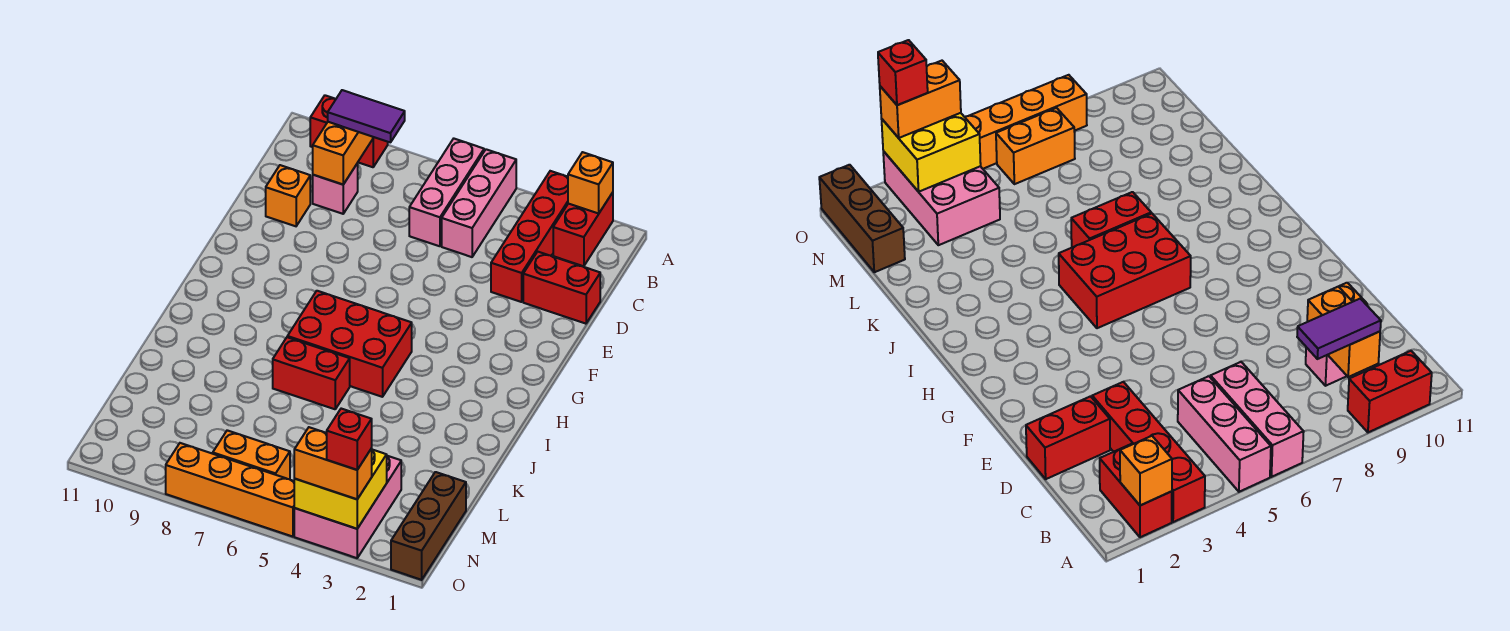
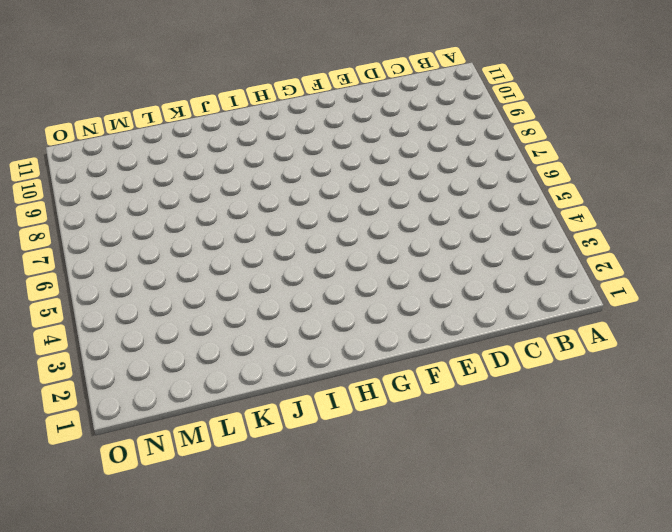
none -> red brick A2:B2 level 1
none -> red brick A3:D3 level 1
none -> pink brick A5:C5 level 1

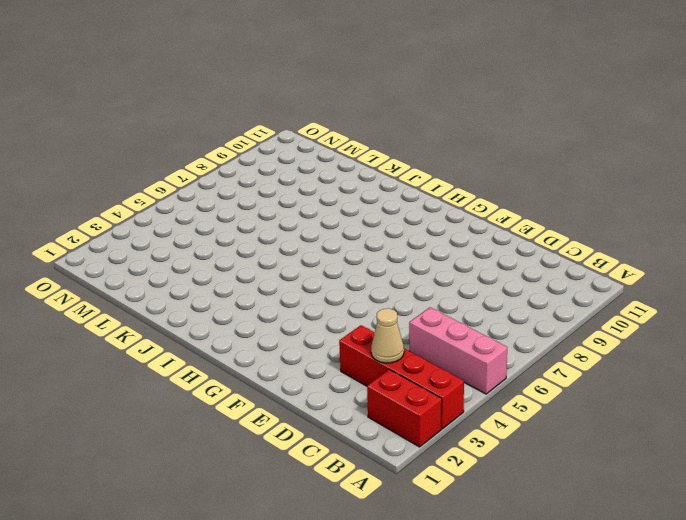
tan cone C3 level 2 -> none
none -> pink brick A6:C6 level 1
none -> red brick A9:A10 level 1
none -> pink brick C9 level 1

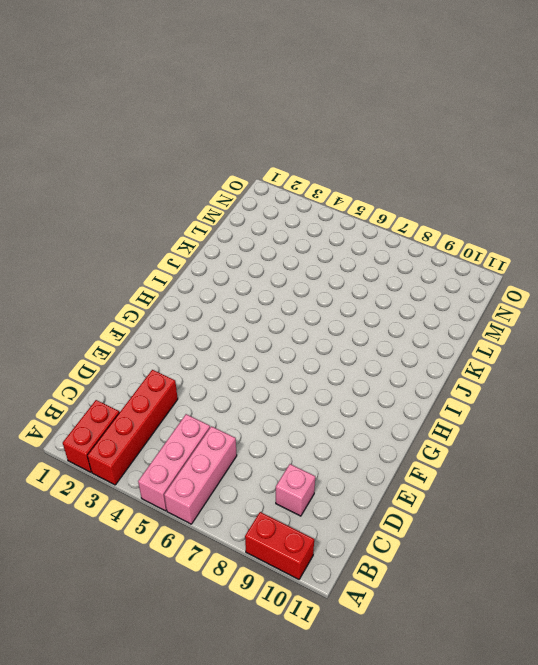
none -> red brick D1:D2 level 1
none -> orange brick D10 level 1
none -> red brick H5:I7 level 1

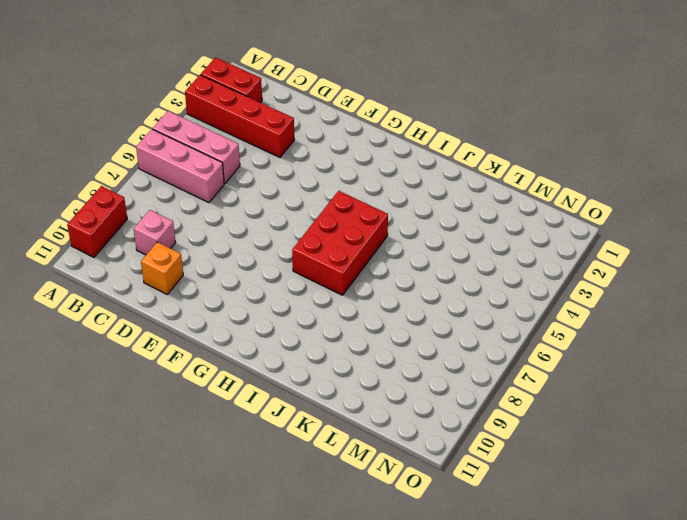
none -> red brick D1:D2 level 1
none -> red brick J6:J7 level 1
none -> brown brick M1:O1 level 1

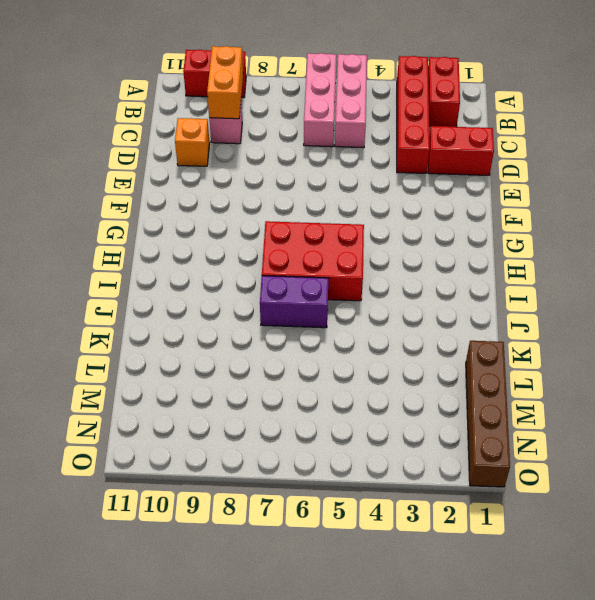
purple brick J6:J7 level 1 -> red brick J6:J7 level 1
brown brick L1:O1 level 1 -> brown brick M1:O1 level 1
none -> pink brick M3:O4 level 1
none -> orange brick N6:N7 level 1
none -> orange brick O5:O8 level 1

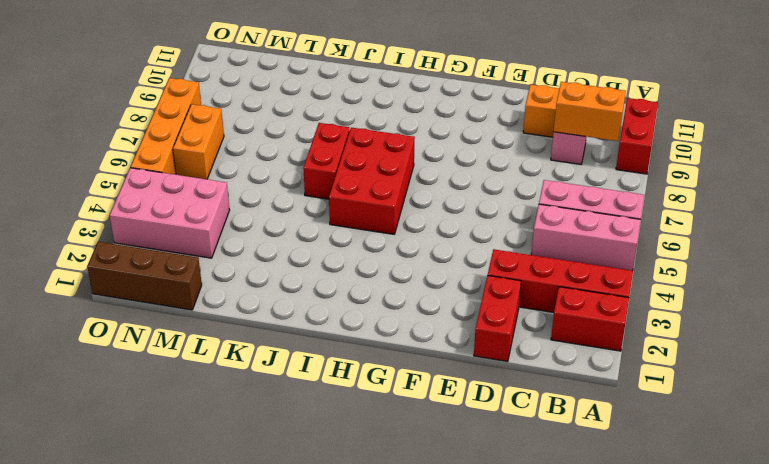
none -> orange brick A2 level 2
none -> yellow brick N3:O4 level 2
none -> purple tile B8:B9 level 3

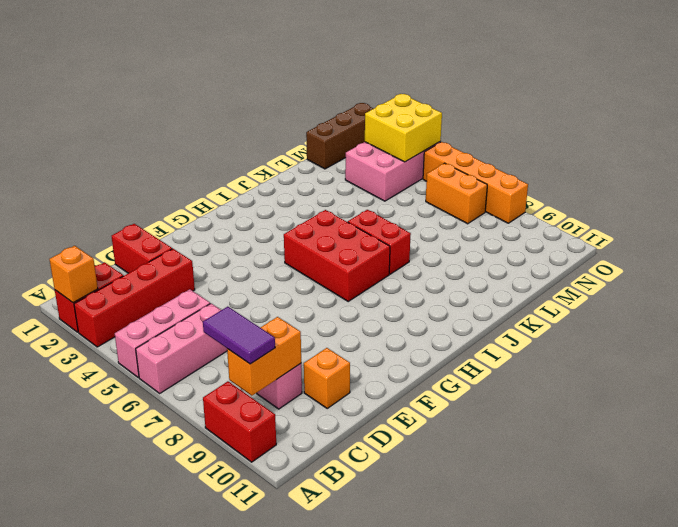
none -> orange brick O3:O4 level 3
none -> red brick O3 level 4

